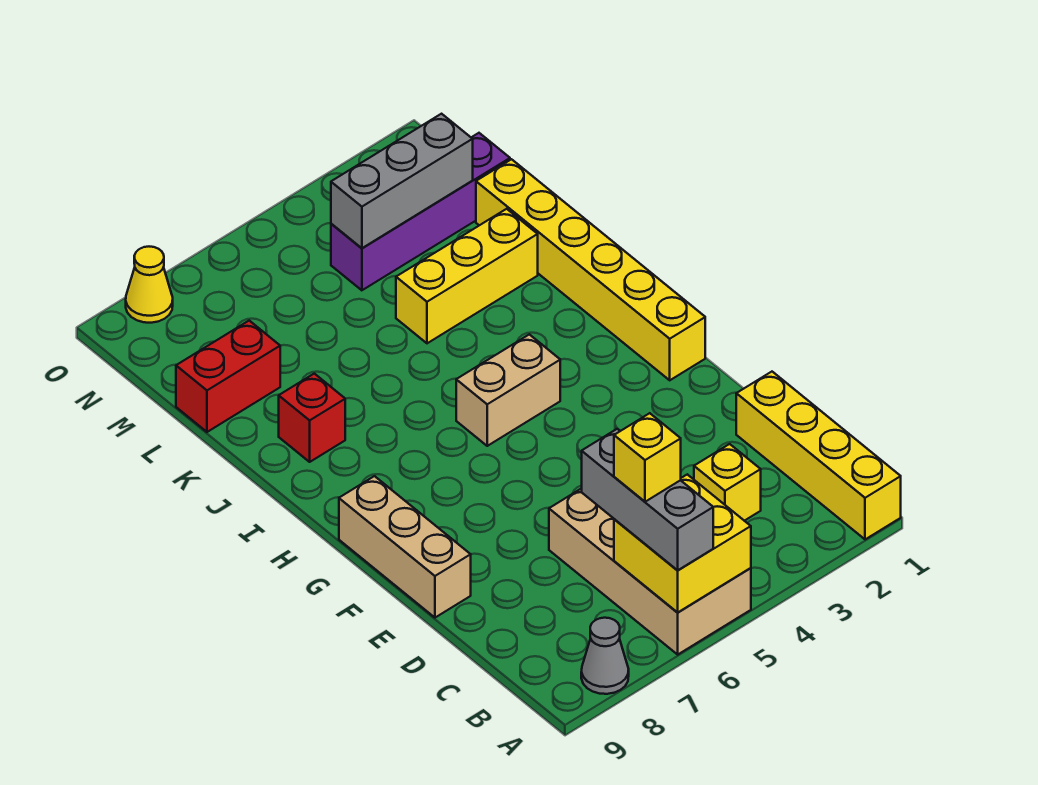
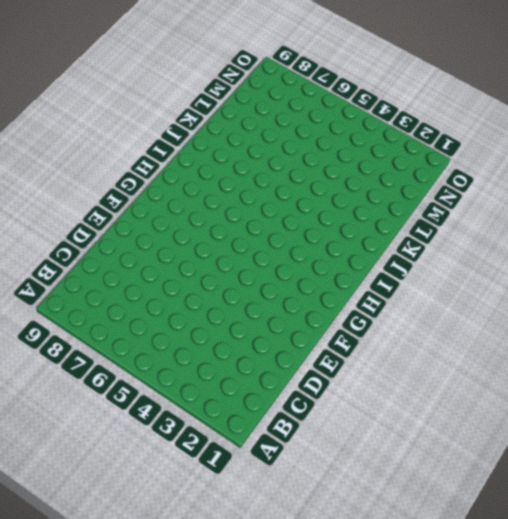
none -> yellow brick A1:D1 level 1
none -> tan brick A5:D6 level 1
none -> grey cone A8 level 1

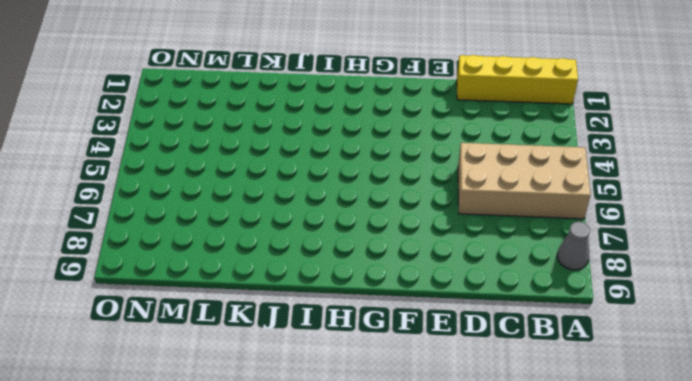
none -> yellow brick C3 level 1
none -> tan brick E9:G9 level 1
none -> yellow brick G1:L1 level 1

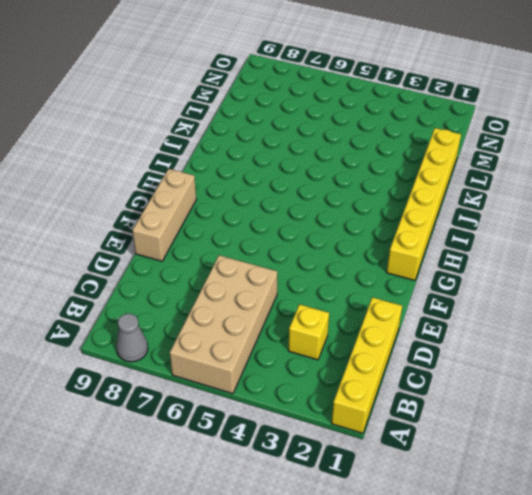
none -> tan brick H4:H5 level 1
none -> red brick J8 level 1
none -> yellow brick K2:K4 level 1

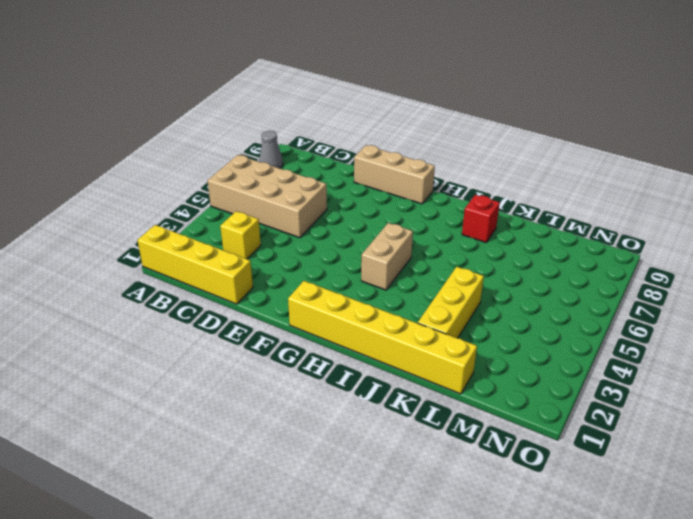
none -> red brick L8:L9 level 1
none -> purple brick M1:M4 level 1
none -> yellow cone O8 level 1

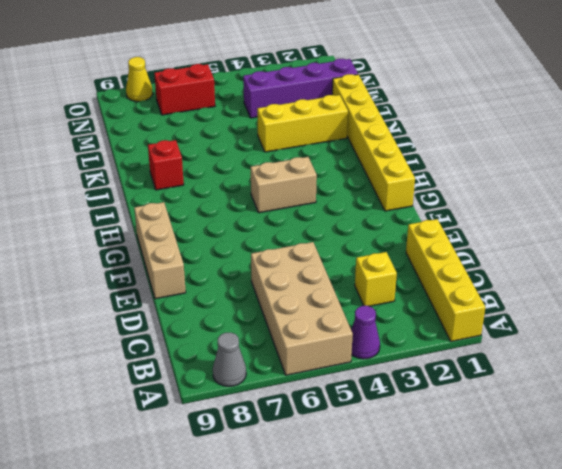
purple cone A4 level 1 -> none
red brick N6:N7 level 1 -> red brick L8:L9 level 1
none -> yellow brick A5:B6 level 2
none -> grey brick M2:M4 level 2
none -> grey brick A6:C6 level 3

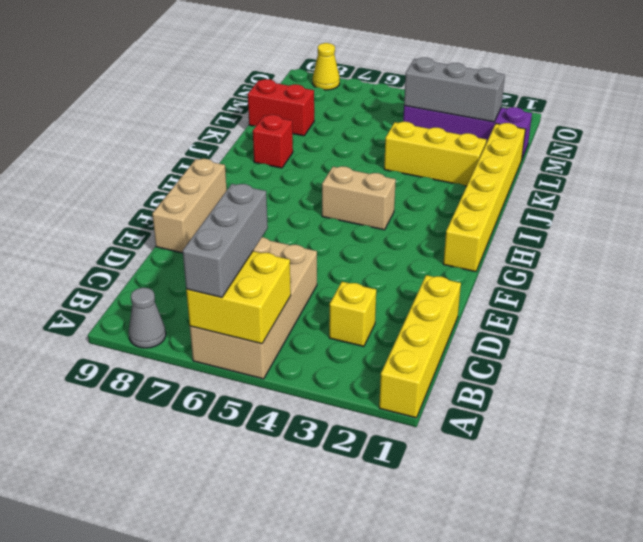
none -> yellow brick B6 level 4

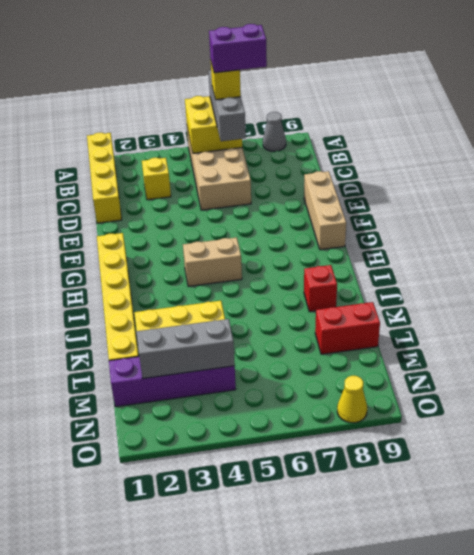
purple brick B6:B7 level 5 -> none

